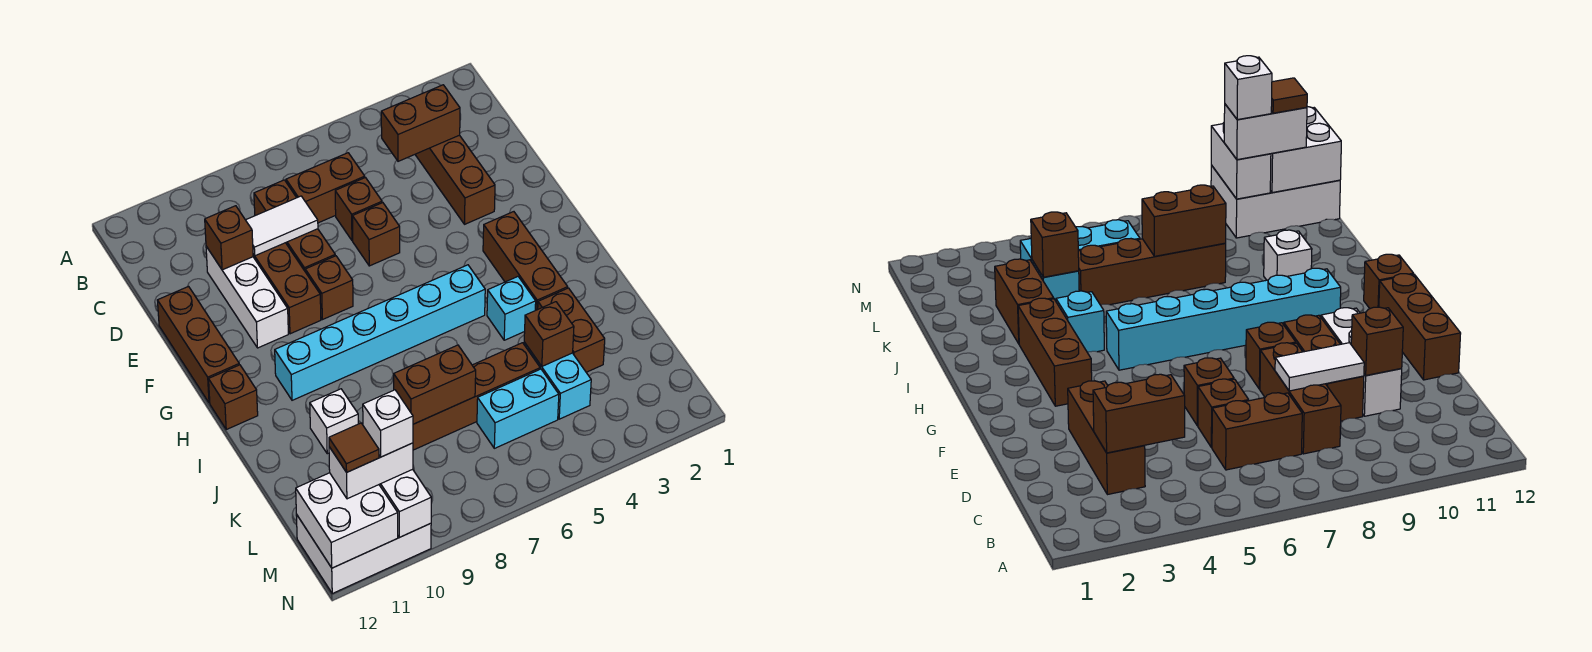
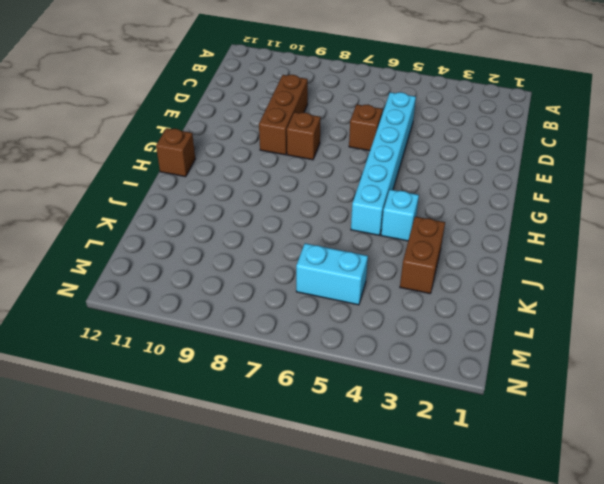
cyan brick D5:I5 level 1 -> cyan brick H5:H10 level 1
none -> brown brick C3:E3 level 1
none -> brown brick C6:C7 level 1
none -> brown brick C8:E8 level 1

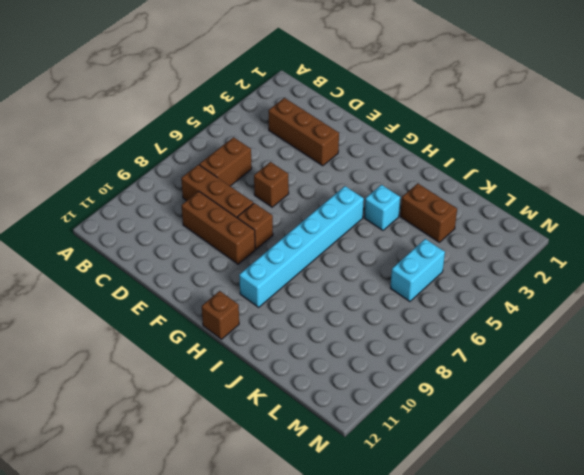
none -> brown brick D6 level 1
none -> white brick D10:F10 level 1
none -> brown brick E12:G12 level 1

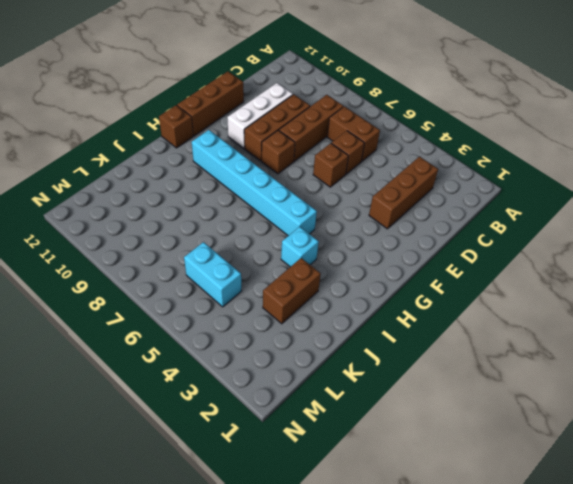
none -> brown brick G3:I3 level 1
none -> white brick J10 level 1
none -> cyan brick K4:L4 level 1

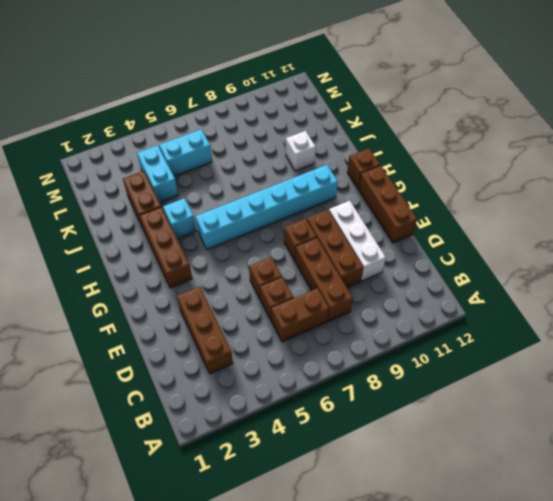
none -> brown brick K5:K8 level 1
none -> white brick M10:N12 level 1
none -> brown brick C3:C4 level 2

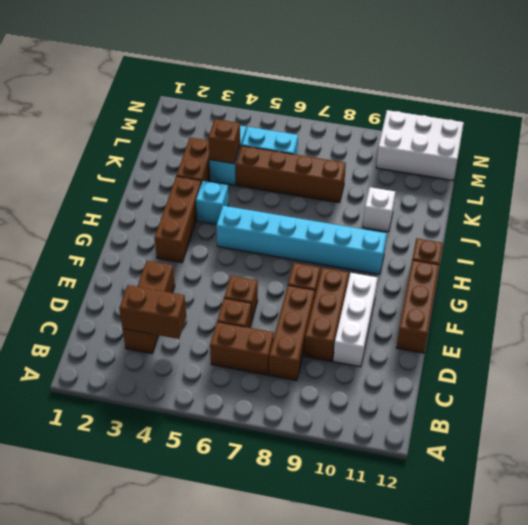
none -> white tile D8:D9 level 2
none -> brown brick D10 level 2
none -> brown brick K7:K8 level 2

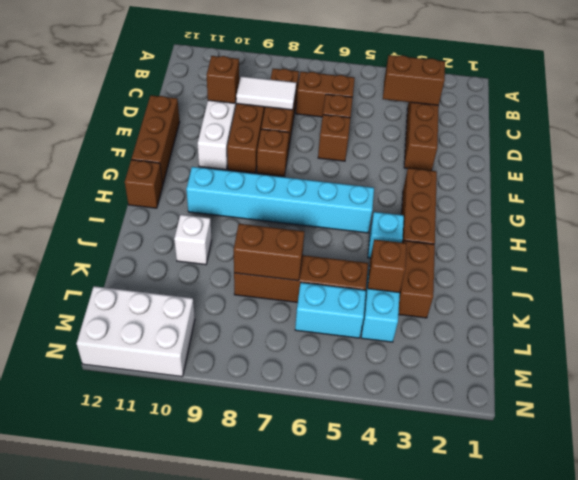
none -> white brick M10:N10 level 2
none -> white brick M11:N12 level 2
none -> white brick M10:M11 level 3

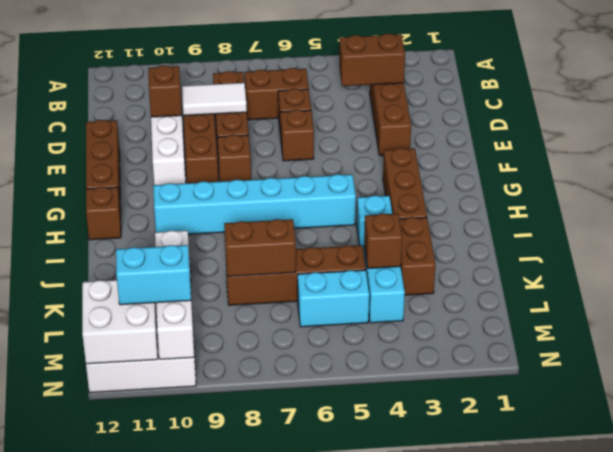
cyan brick M10:M11 level 3 -> white brick M10:M11 level 3
none -> white brick M10 level 4
none -> brown tile M11 level 4

